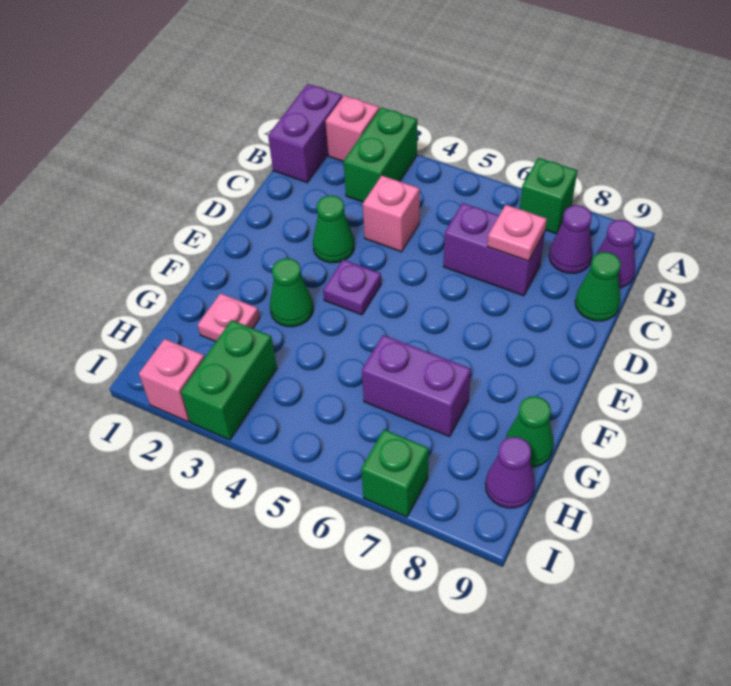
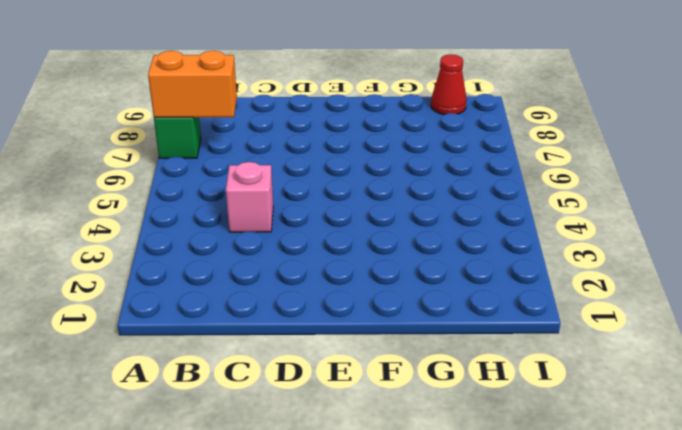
orange brick A7:B7 level 2 -> none
red cone H9 level 1 -> purple cone H9 level 1
none -> purple brick A1:B1 level 1
none -> pink brick A2 level 1
none -> green brick A3:B3 level 1

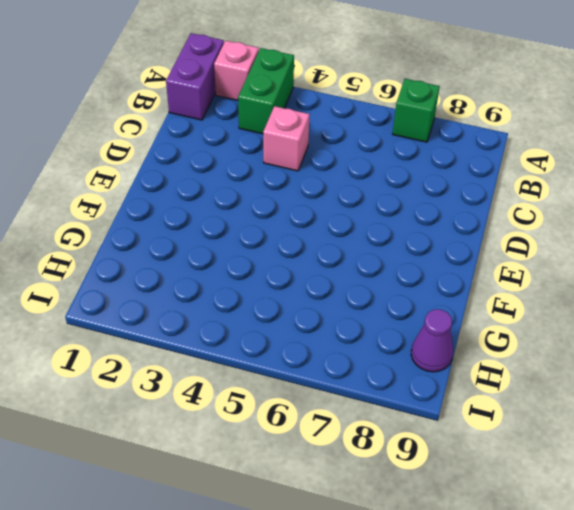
none -> purple cone B8 level 1
none -> purple cone B9 level 1
none -> purple brick C6:C7 level 1

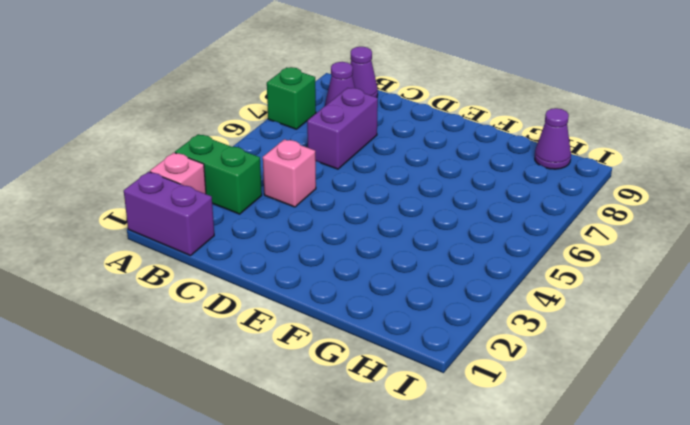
none -> green cone C9 level 1
none -> green cone D3 level 1
none -> purple plate E4 level 1

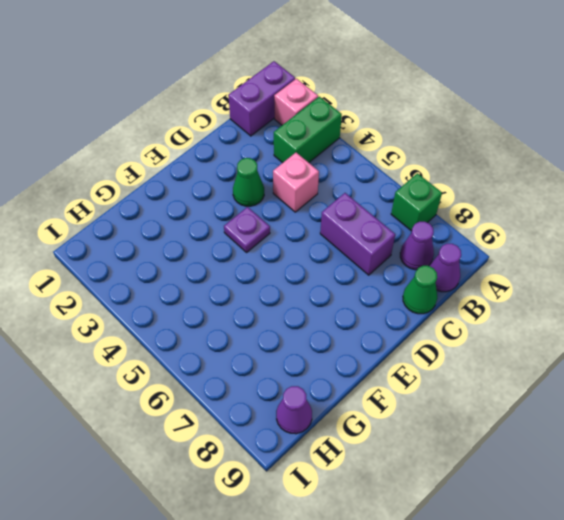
none -> green cone F3 level 1
none -> pink plate G2 level 1
none -> purple brick G6:G7 level 1

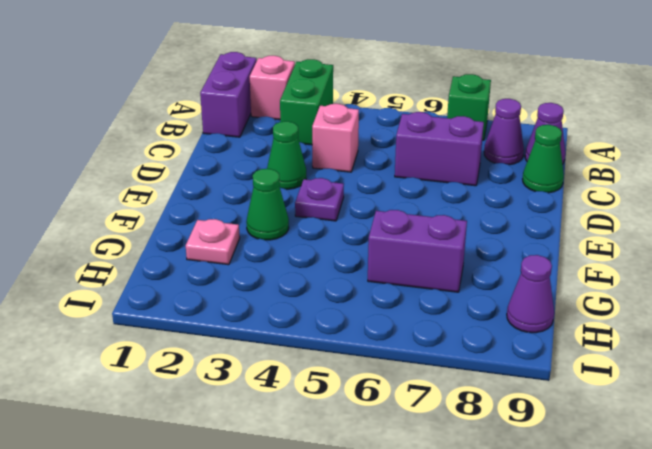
none -> green cone G9 level 1
none -> green brick H3:I3 level 1
none -> pink brick I2 level 1

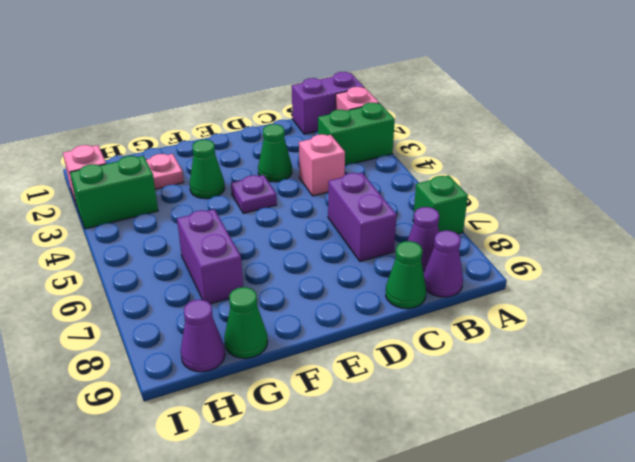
none -> green brick I7 level 1
none -> pink plate C7 level 2

